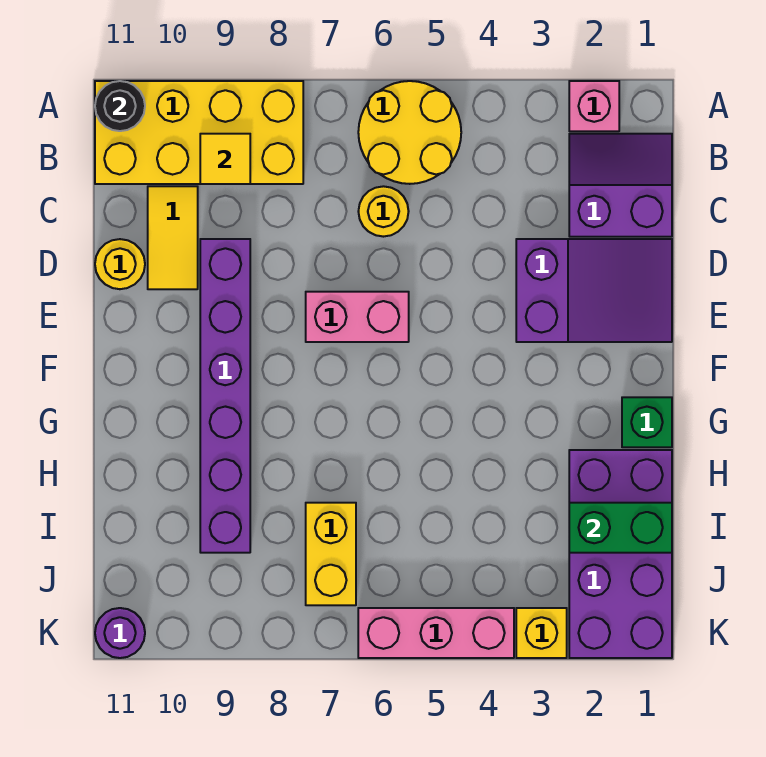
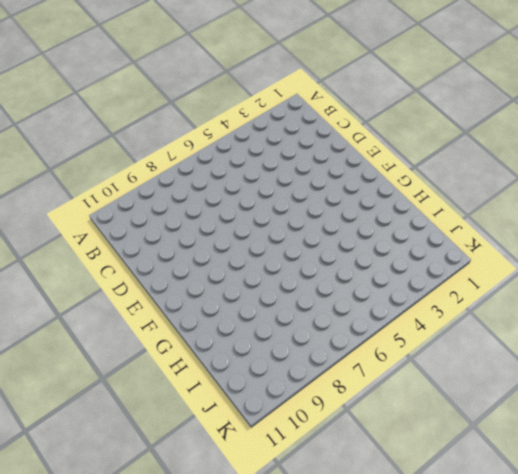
none -> pink brick A2 level 1
none -> yellow round brick A5:B6 level 1
none -> yellow brick A8:B11 level 1

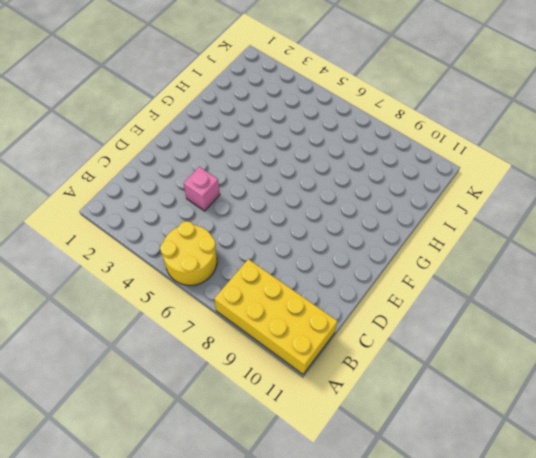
pink brick D4 level 1 -> pink brick A2 level 1
none -> purple slope B1:C2 level 1 top C
none -> yellow round brick C6 level 1
none -> yellow tile C10:D10 level 1

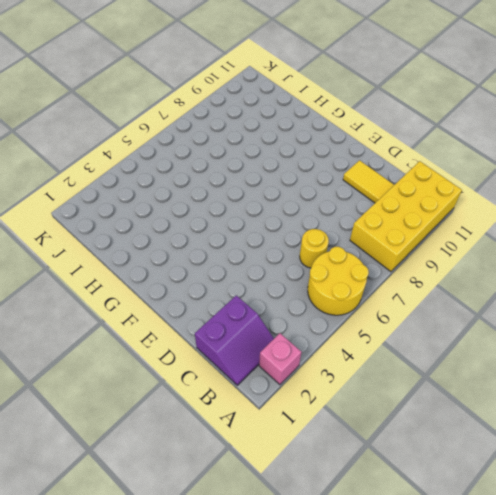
none -> purple slope D1:E3 level 1 top 3
none -> purple brick D9:I9 level 1
none -> yellow round brick D11 level 1

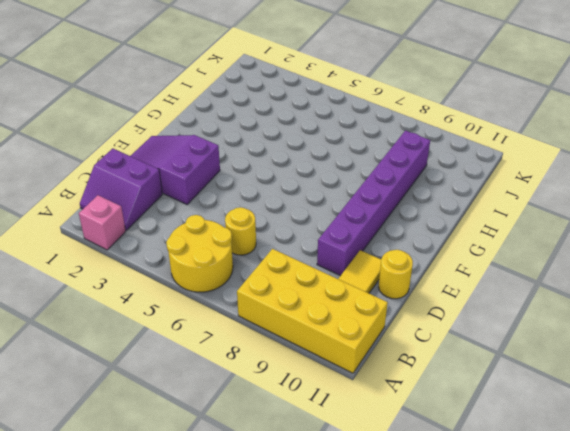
none -> pink brick E6:E7 level 1
none -> green brick G1 level 1
none -> purple brick H1:K2 level 1

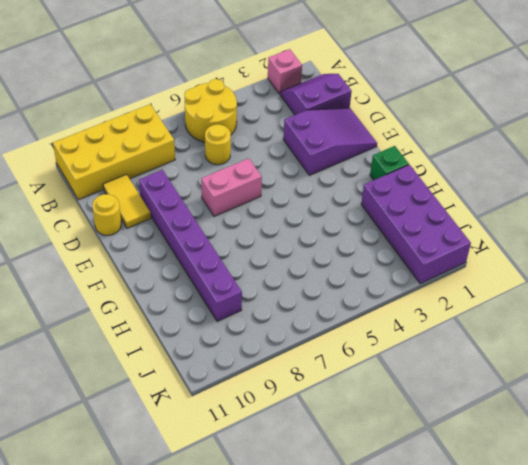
none -> yellow brick I7:J7 level 1
none -> yellow brick K3 level 1
none -> pink brick K4:K6 level 1

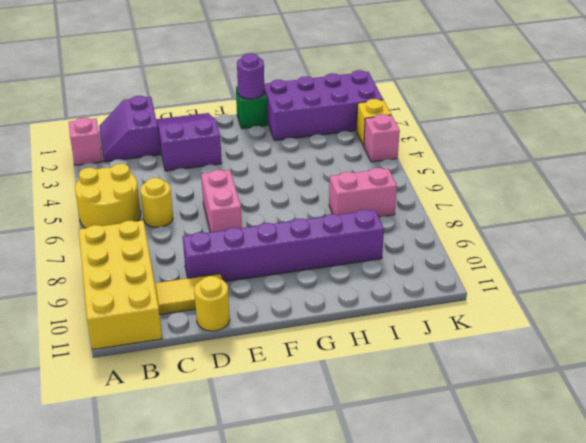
purple round brick G1 level 2 -> purple round brick K11 level 1
pink brick I7:J7 level 1 -> yellow brick I7:J7 level 1
pink brick K4 level 1 -> pink brick K4:K6 level 1
none -> black round brick A11 level 2
none -> yellow tile B9 level 2
none -> green brick I1:I2 level 2

